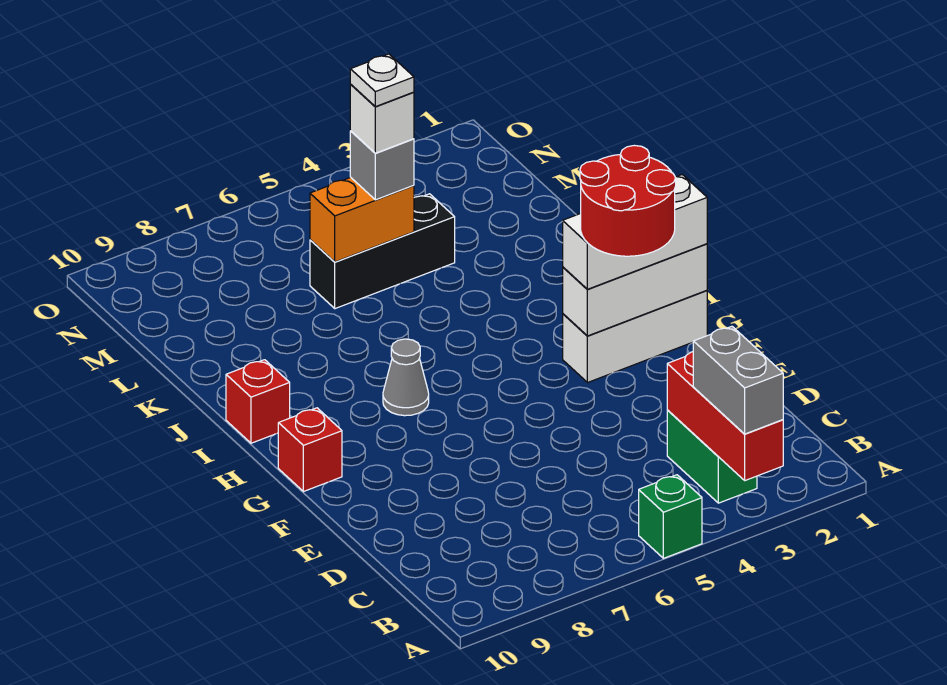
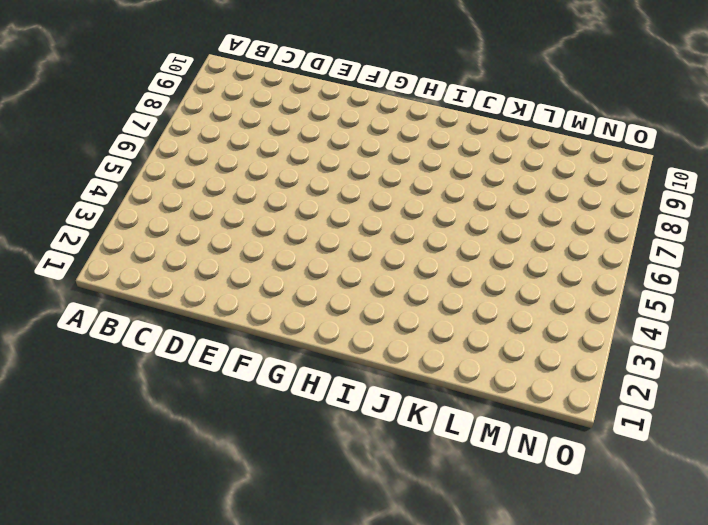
none -> green brick A5 level 1
none -> green brick B3:C3 level 1
none -> white brick G1:G3 level 1

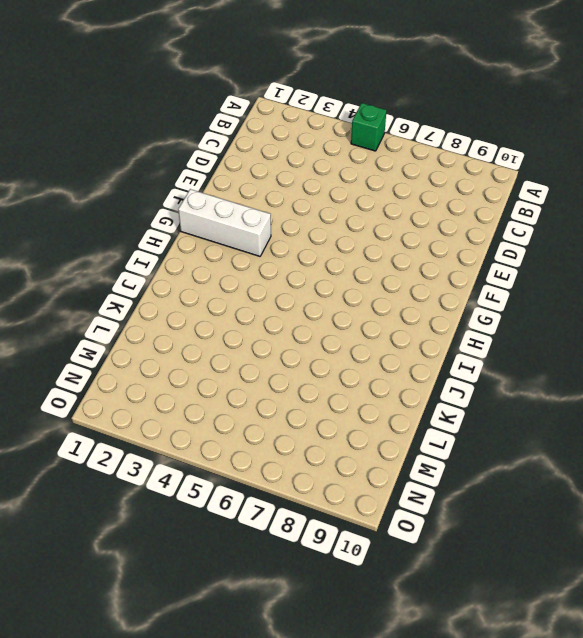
none -> green brick B3:C3 level 1
none -> red brick G10 level 1
none -> grey cone H7 level 1

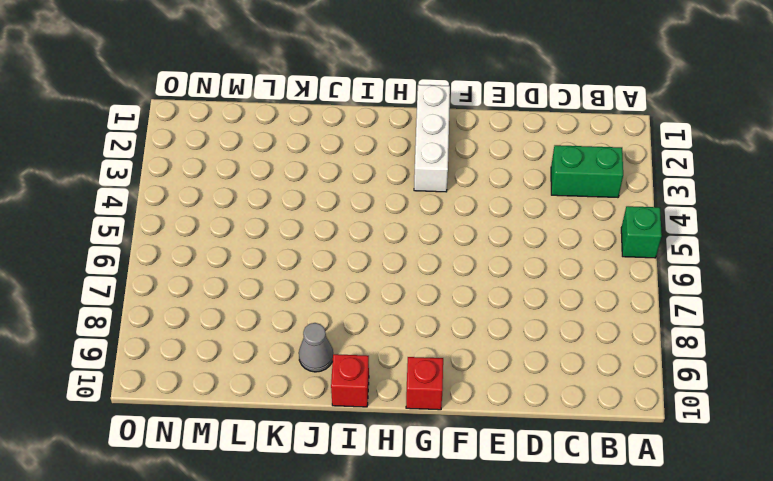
grey cone J9 level 1 -> grey cone H7 level 1
none -> black brick L4:L6 level 1
none -> red brick A3:C3 level 2
none -> white brick G1:G3 level 2

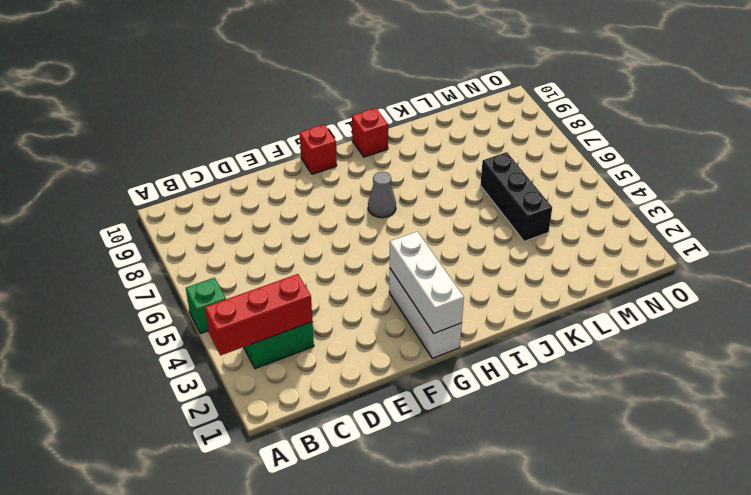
none -> orange brick L5:L6 level 2
none -> grey brick A3:B3 level 3
none -> white brick G1:G3 level 3

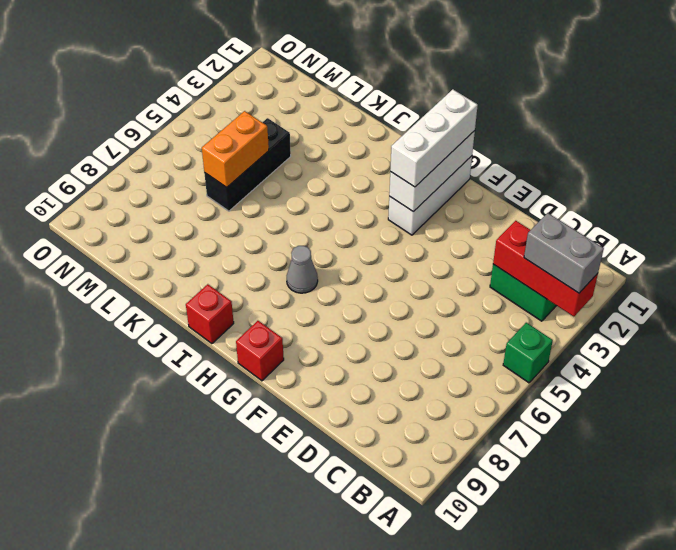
none -> grey brick L5 level 3
none -> red round brick F2:G3 level 4
none -> white brick L5 level 4

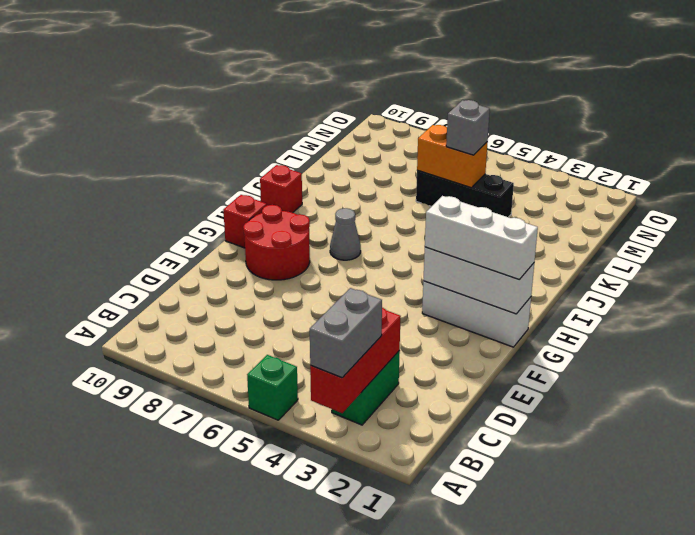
red round brick F8:G9 level 1 -> red round brick F2:G3 level 4
none -> white brick L5 level 4
none -> white plate L5 level 5

